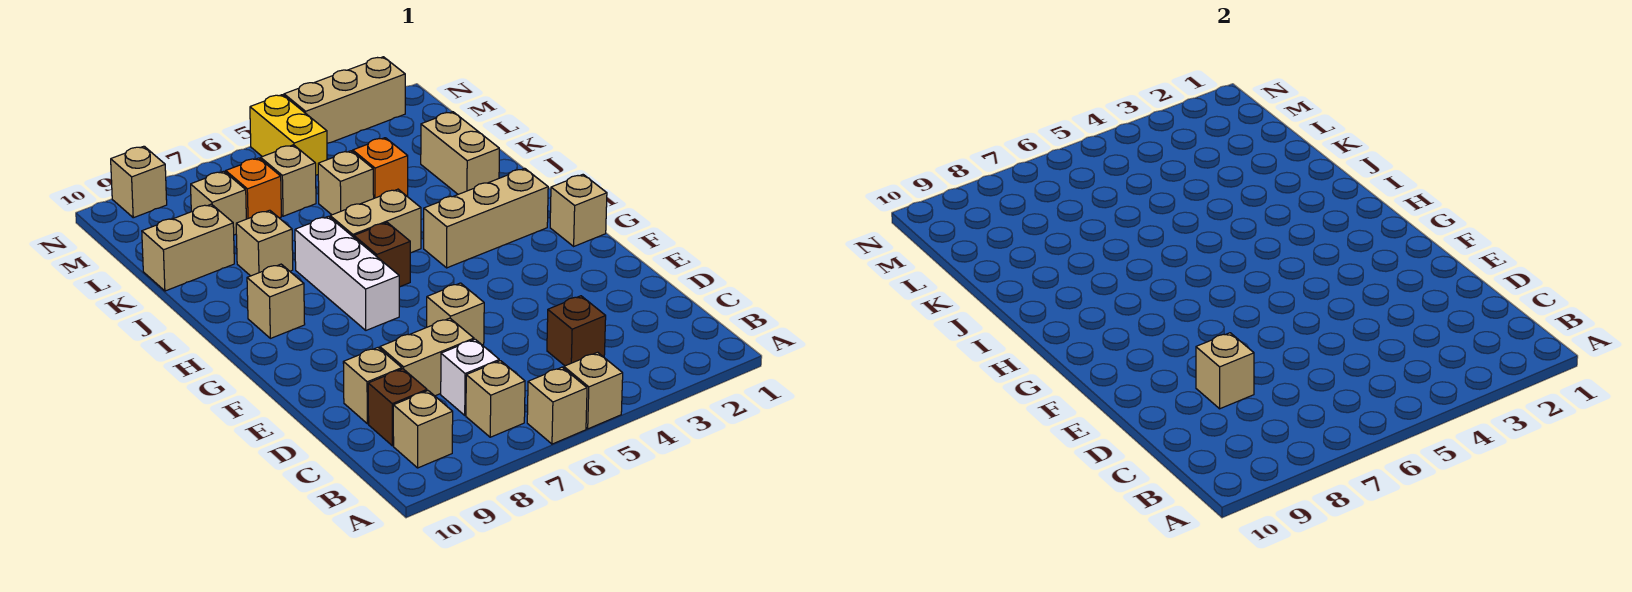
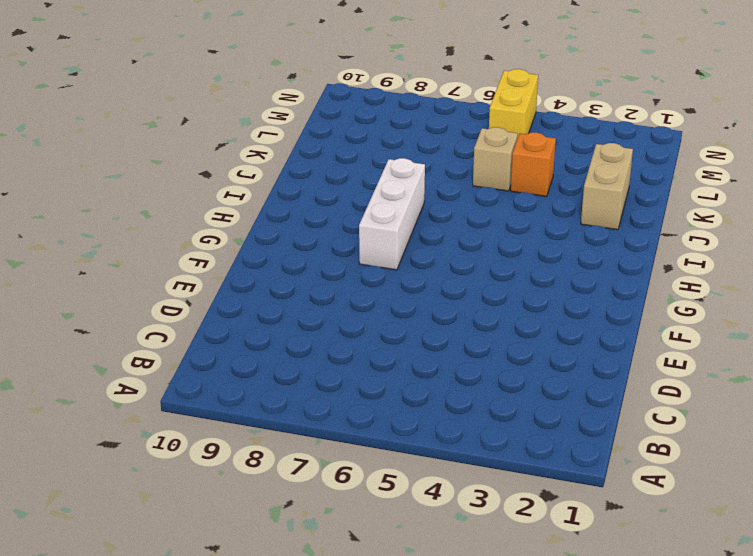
none -> tan brick A5 level 1
none -> tan brick A6 level 1
none -> tan brick B7 level 1

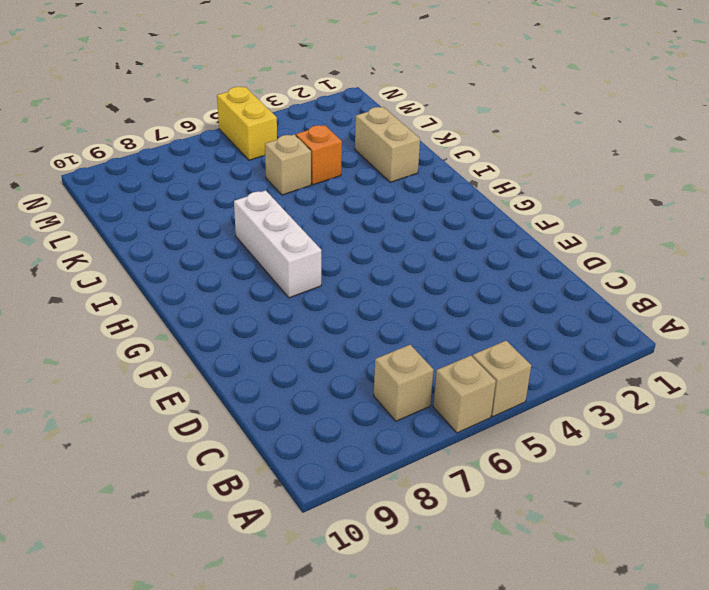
none -> tan brick B9 level 1
none -> brown brick C4 level 1
none -> white brick C7 level 1

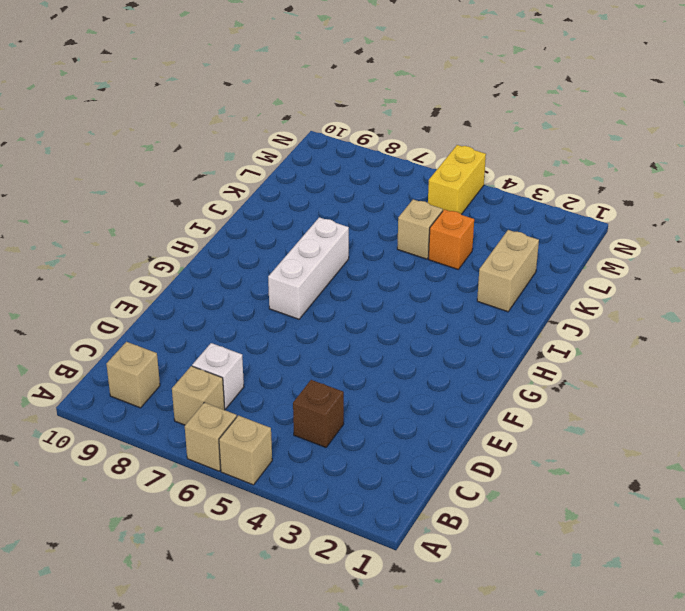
none -> brown brick C9 level 1
none -> tan brick D7:D8 level 1
none -> tan brick D9 level 1

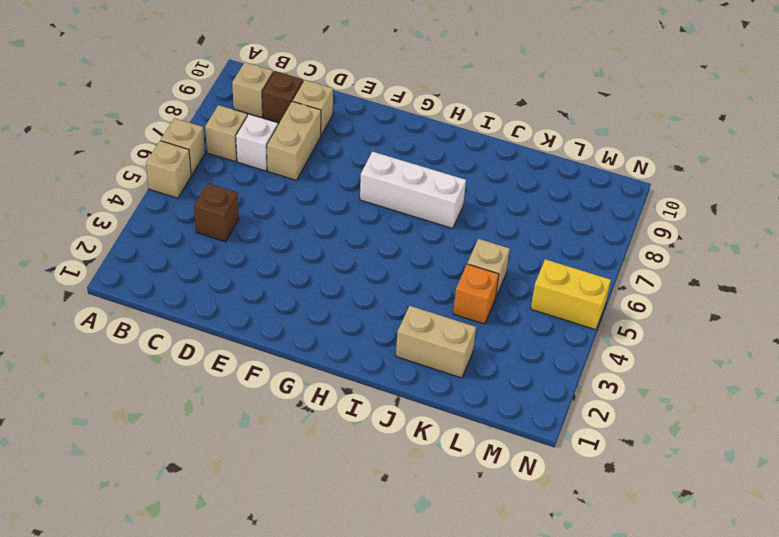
none -> tan brick E6 level 1
none -> tan brick G1 level 1
none -> tan brick H2:H4 level 1

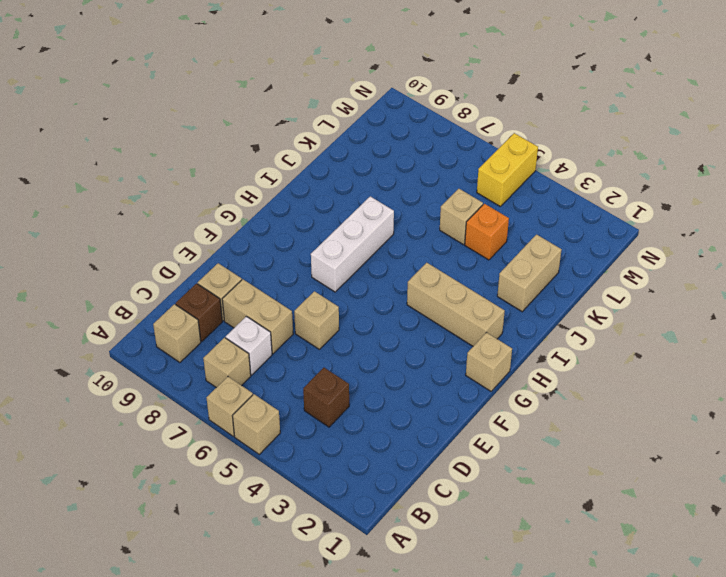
none -> brown brick H6 level 1
none -> tan brick H9 level 1
none -> tan brick I5:I6 level 1

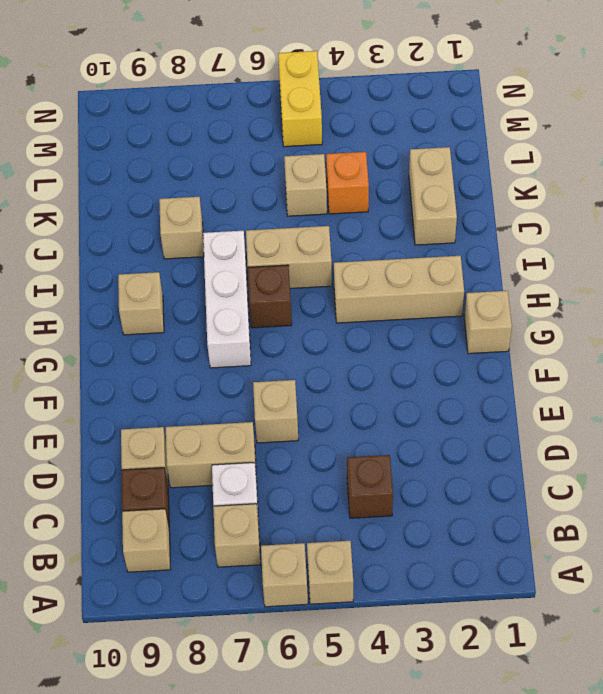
none -> tan brick K9:K10 level 1
none -> tan brick L6 level 1
none -> orange brick L7 level 1

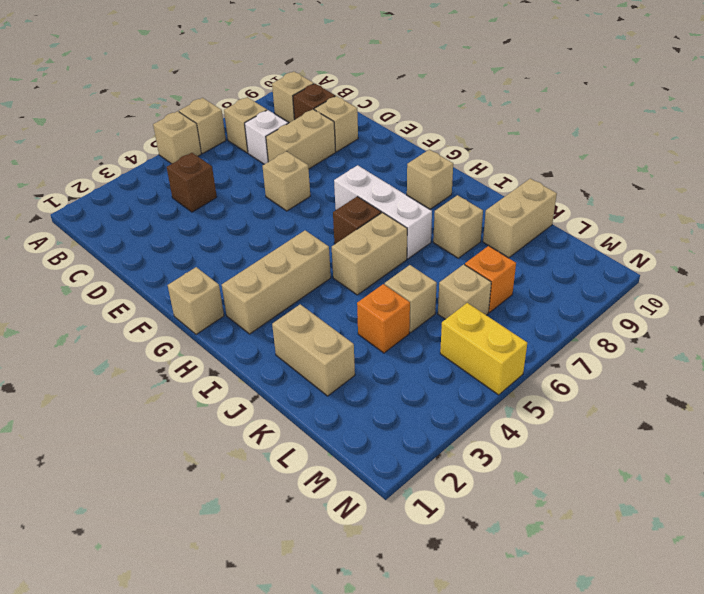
none -> tan brick L8 level 1
none -> tan brick N2:N4 level 1
none -> tan brick N9 level 1

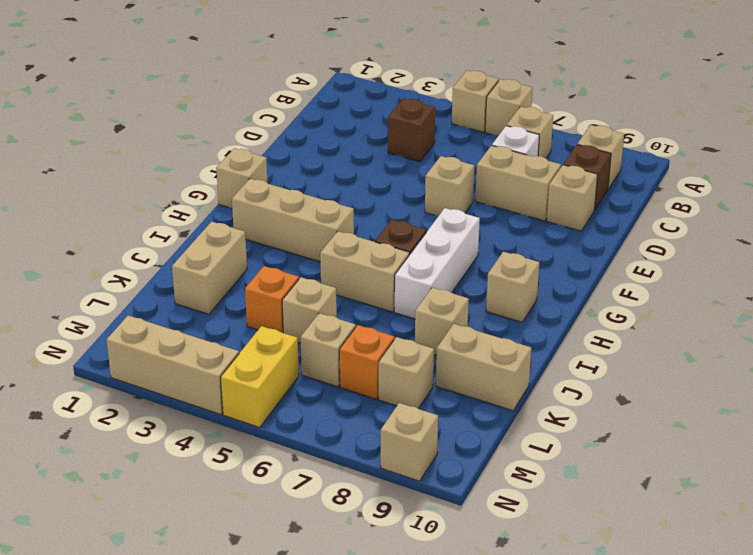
none -> tan brick D8 level 2

